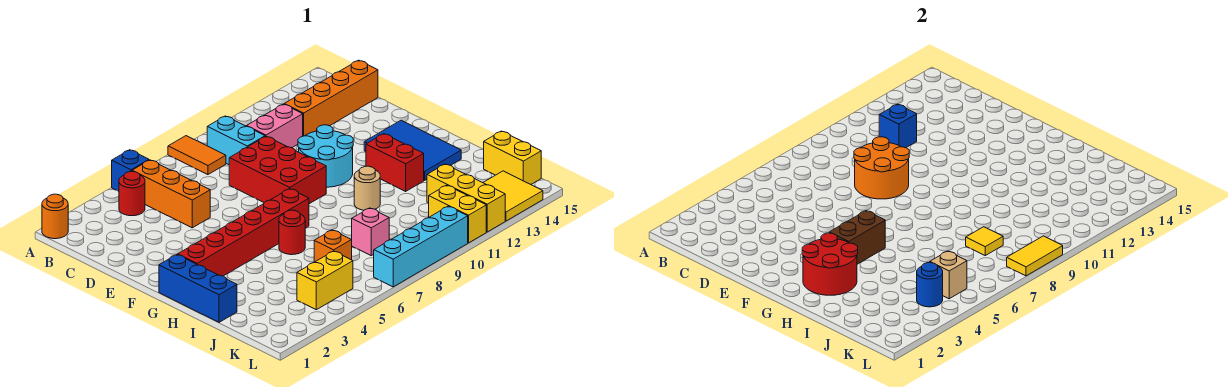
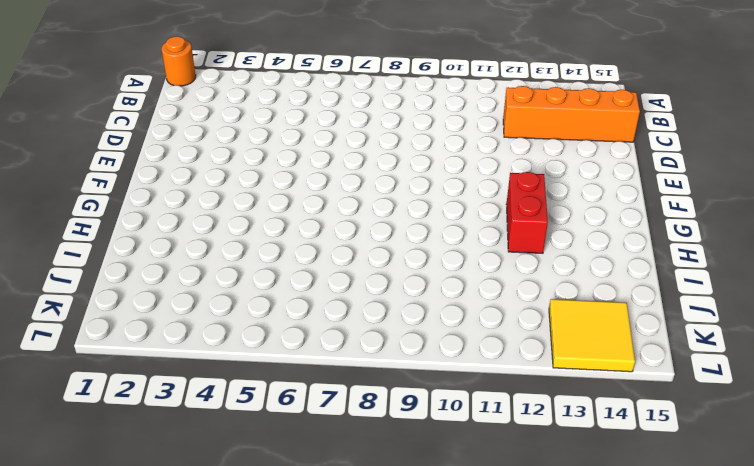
none -> blue brick A5 level 1
none -> orange tile A8:B8 level 1
none -> red round brick B4 level 1
none -> orange brick B5:D5 level 1

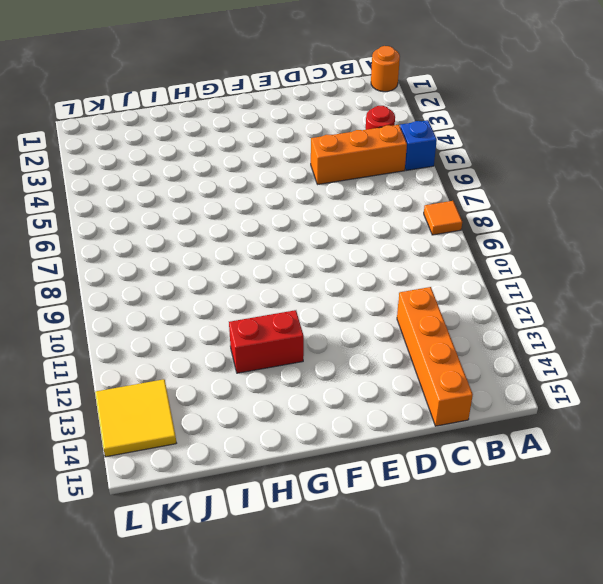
orange tile A8 level 1 -> orange tile A8:B8 level 1
none -> cyan brick B9:C9 level 1
none -> pink brick C10:C11 level 1
none -> red brick D8:F9 level 1
none -> cyan round brick E10:F11 level 1

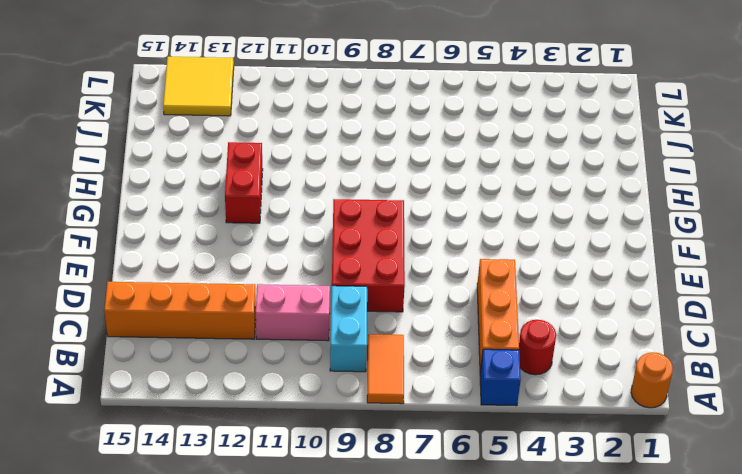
none -> cyan round brick E10:F11 level 1
none -> blue tile F13:H14 level 1
none -> blue brick G1:I1 level 1
none -> red brick G2:G7 level 1

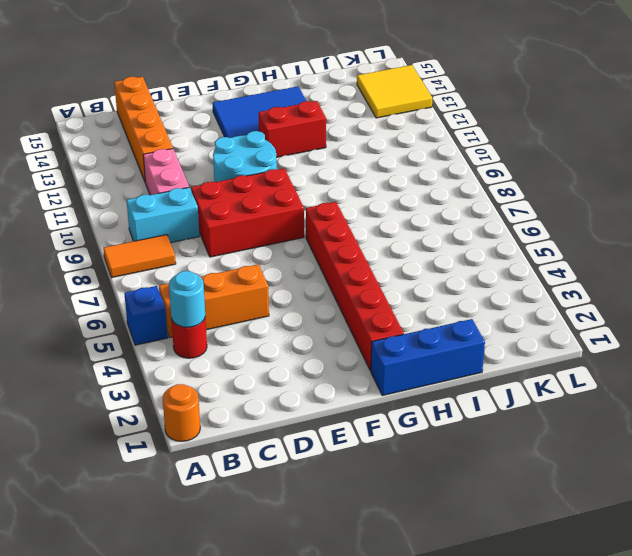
cyan round brick B4 level 2 -> none
none -> red round brick H6 level 1
none -> tan round brick H10 level 1
none -> orange brick J6 level 1
none -> pink brick J8 level 1

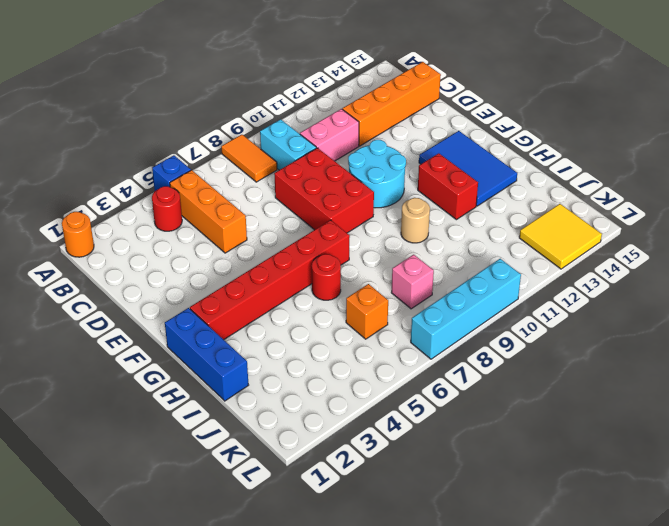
none -> yellow brick J12:L12 level 1
none -> yellow brick J15:K15 level 1
none -> yellow brick K4:K5 level 1
none -> yellow brick K11:L11 level 1

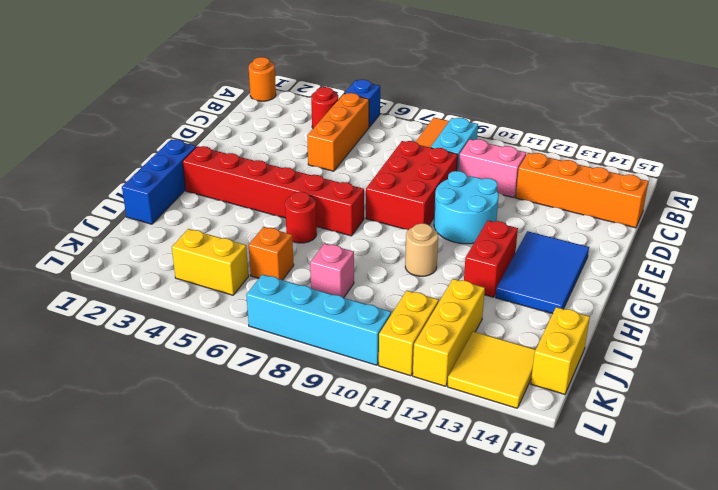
none -> blue brick C11 level 2
none -> orange round brick D8:E9 level 2
none -> red round brick G2:H3 level 2
none -> brown brick G4:G5 level 2

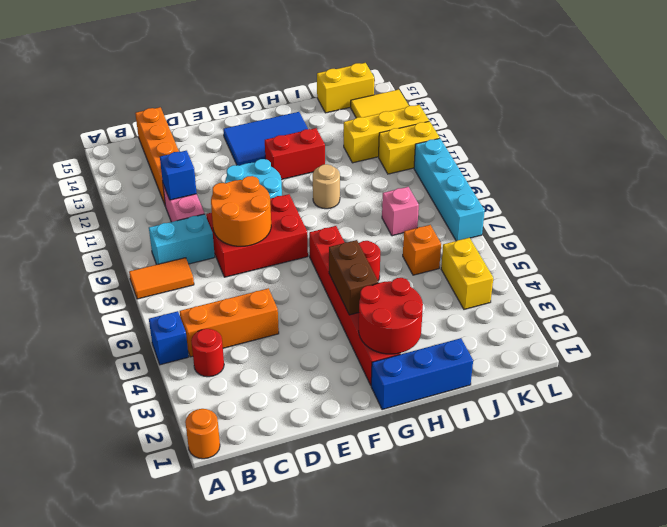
none -> yellow tile J8 level 2
none -> blue round brick K4 level 2
none -> tan brick K5 level 2
none -> yellow tile L8:L9 level 2

